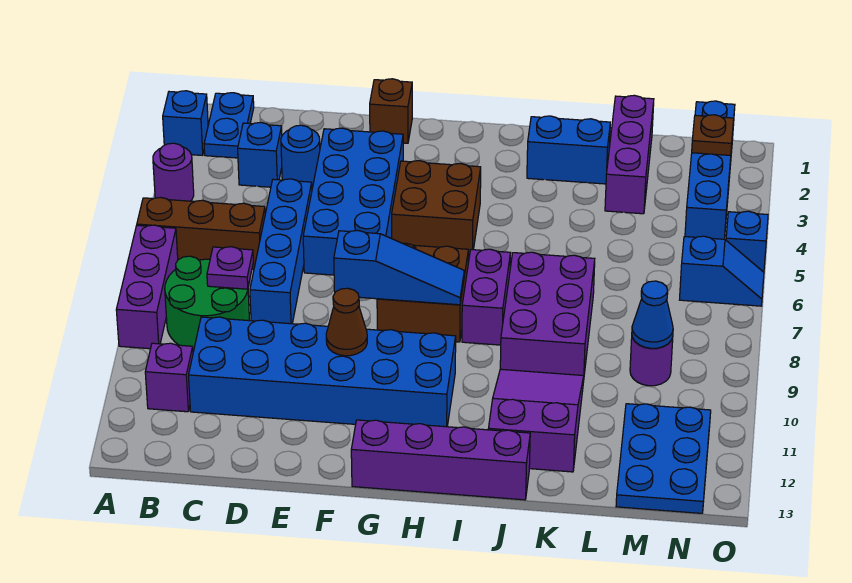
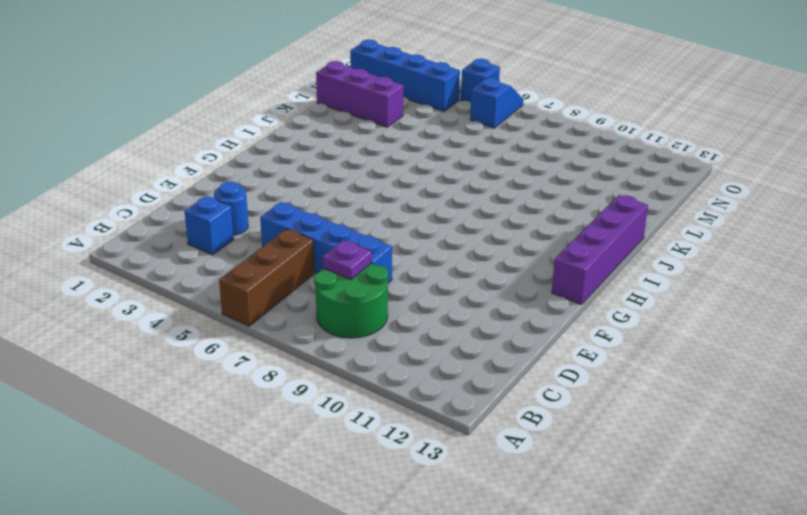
none -> blue brick A2 level 1
none -> purple round brick A4 level 1
none -> purple brick A7:A9 level 1
none -> blue plate B1:B2 level 1

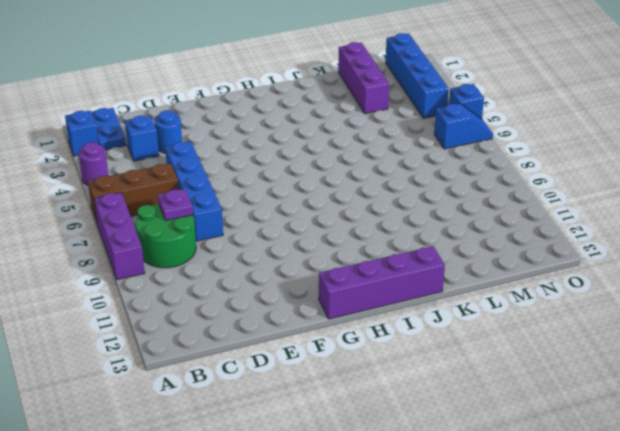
none -> purple brick B11 level 1
none -> blue brick C10:H11 level 1
none -> blue brick E3:F6 level 1
none -> brown brick F1 level 1

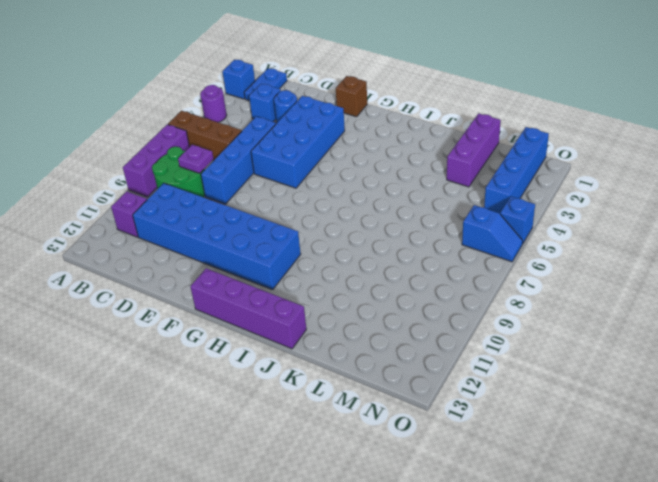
none -> brown brick G4:H5 level 1
none -> brown brick G7:H8 level 1
none -> purple brick I7:I8 level 1
none -> blue brick J2:K2 level 1

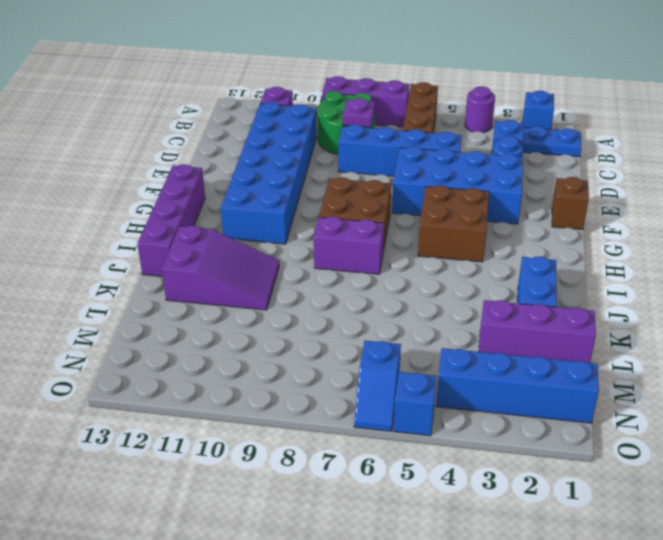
none -> purple brick J7:K9 level 1
none -> purple round brick M9 level 1
none -> blue plate M11:N13 level 1
none -> blue slope F8:H8 level 2 top F

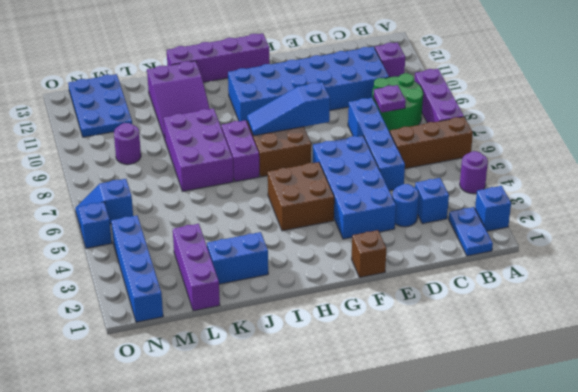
none -> brown cone F10 level 2
none -> blue cone M9 level 2
none -> brown plate N2 level 2

